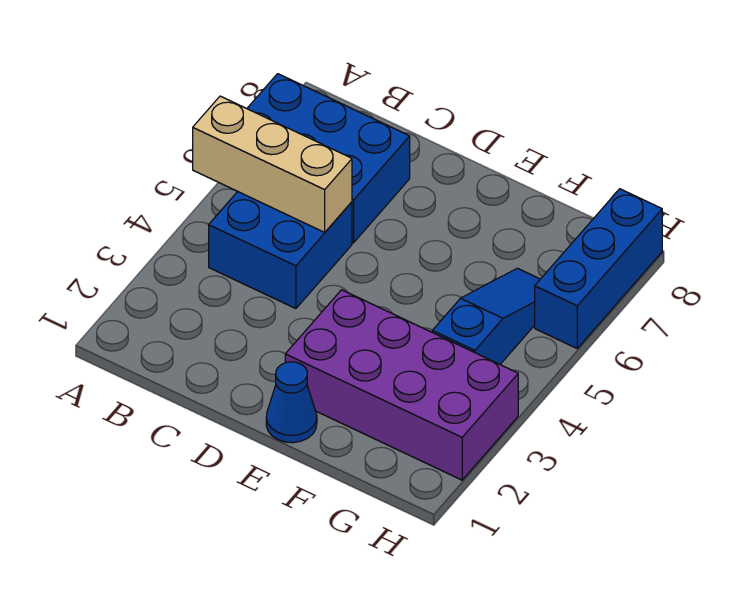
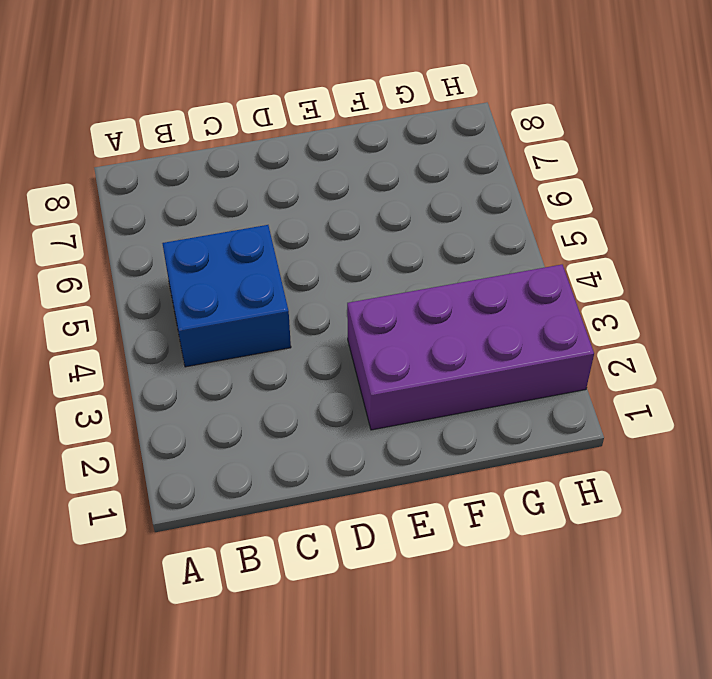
none -> blue brick A6:C7 level 1
none -> blue cone E1 level 1

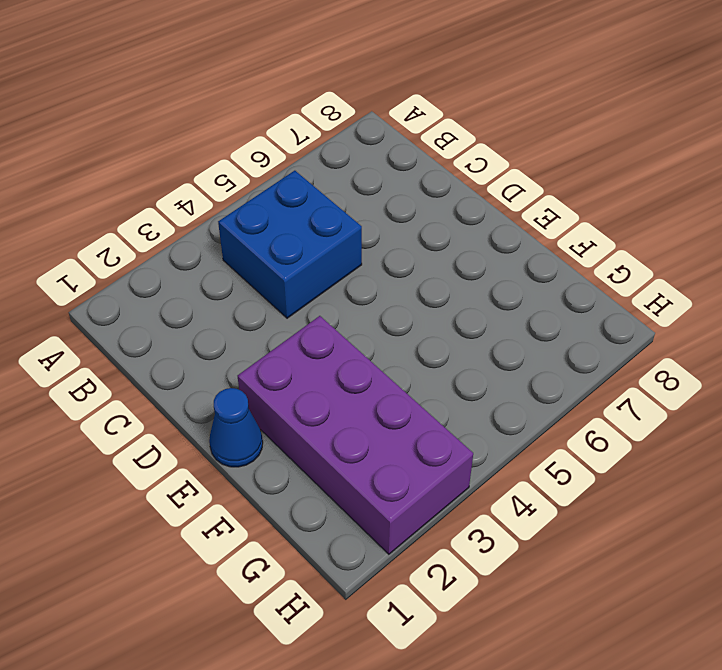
none -> blue brick A6:C7 level 1
none -> blue slope G4:G6 level 1 top 4

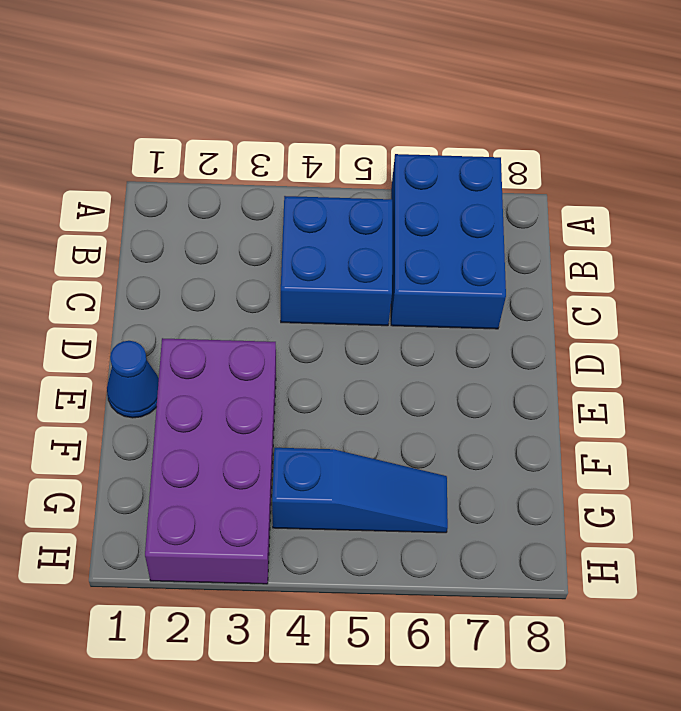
none -> blue brick H6:H8 level 1
none -> tan brick A5:C5 level 2

